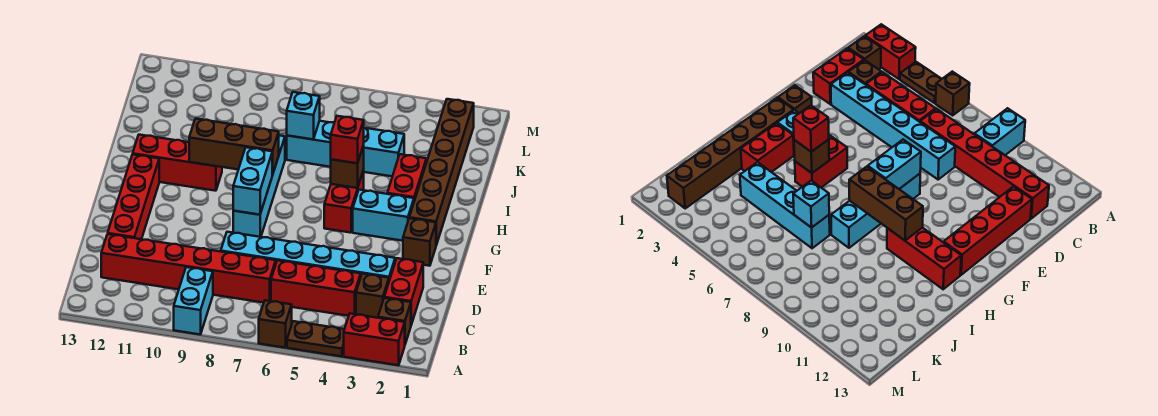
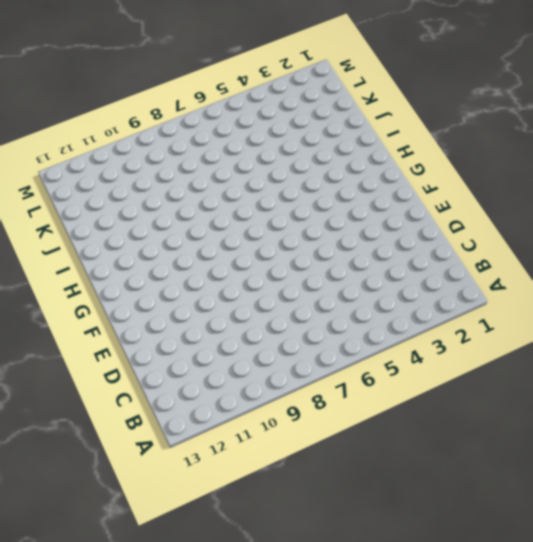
none -> red brick A2:A3 level 1
none -> brown plate A4:A5 level 1
none -> brown brick A6 level 1

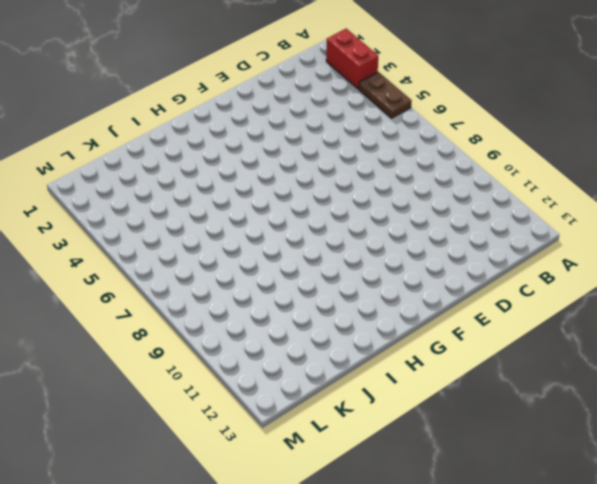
none -> brown brick A6 level 1
none -> cyan brick A9:B9 level 1
none -> brown brick B2 level 1

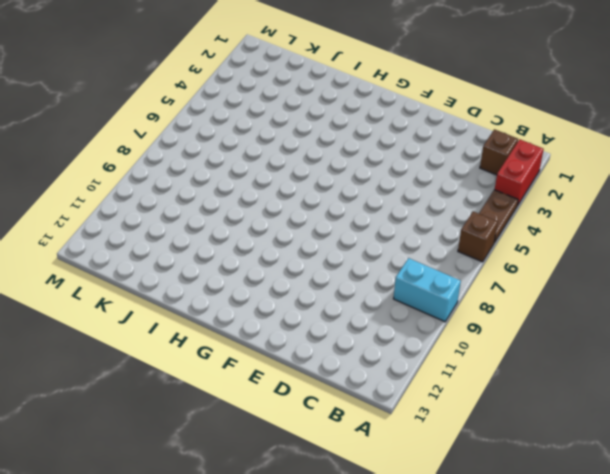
none -> red brick C2:D2 level 1
none -> brown brick C3 level 1
none -> red brick C4:C6 level 1

